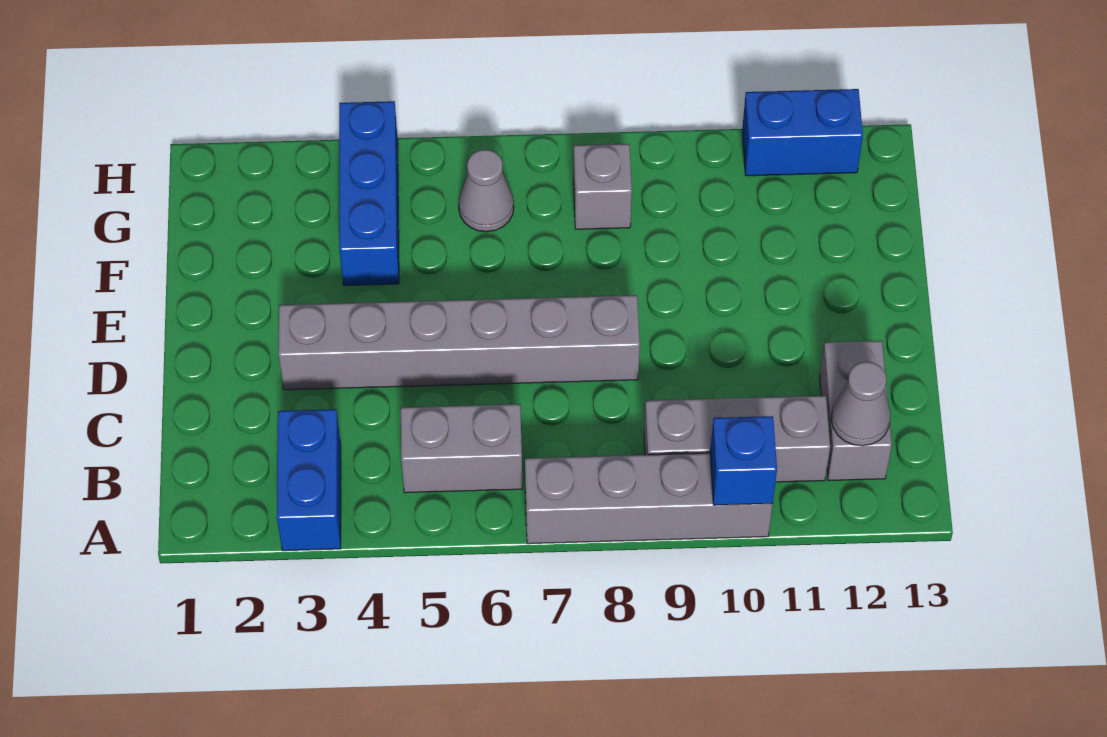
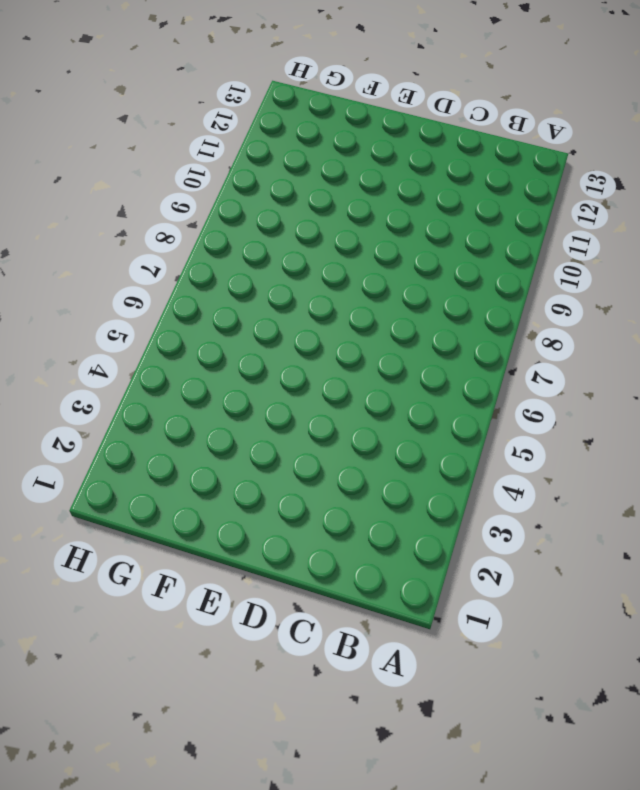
none -> blue brick A3:B3 level 1
none -> grey brick A7:A10 level 1
none -> grey brick B5:B6 level 1

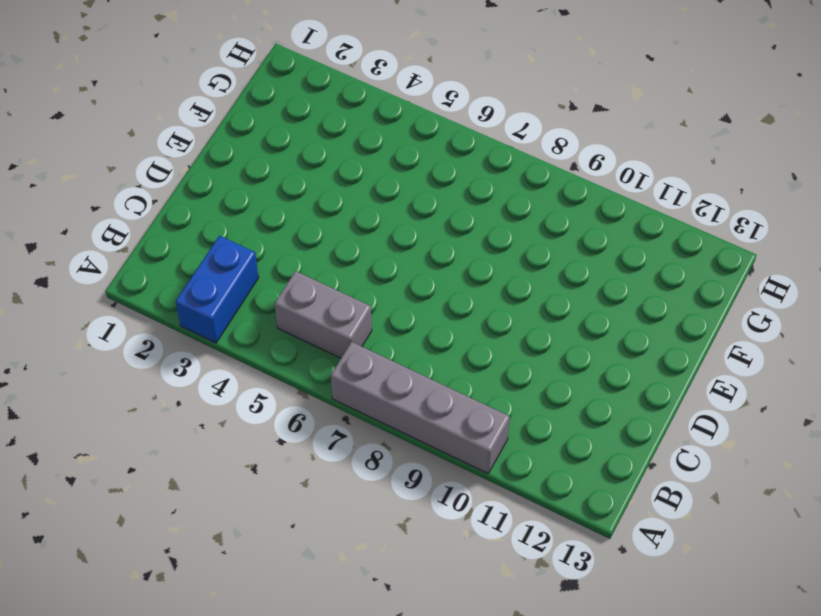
none -> grey brick B9:B11 level 1
none -> grey brick B12:C12 level 1
none -> grey brick D3:D8 level 1

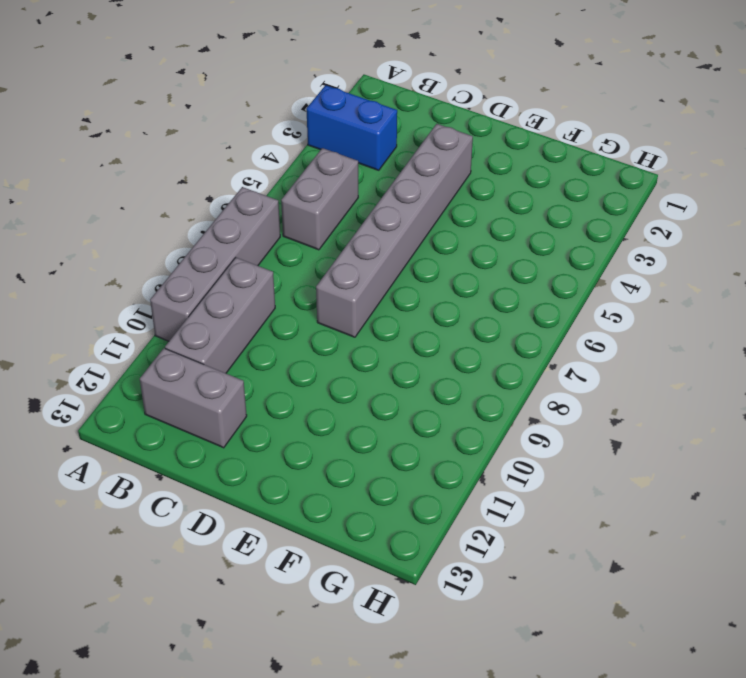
none -> blue brick F4:H4 level 1
none -> grey cone G6 level 1
none -> grey brick G8 level 1

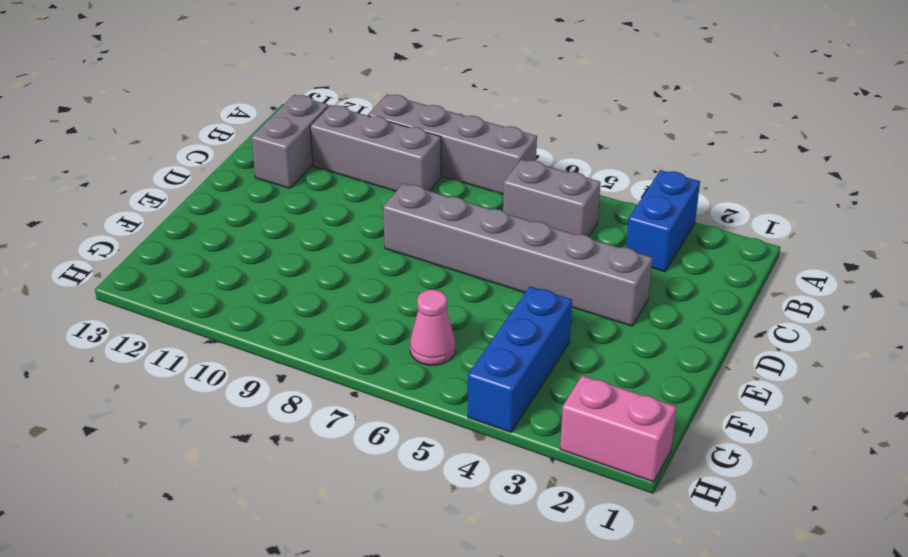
pink cone G6 level 1 -> grey cone G6 level 1
pink brick H1:H2 level 1 -> none
none -> grey brick G8 level 1
none -> blue brick H11:H12 level 1
none -> blue brick A10 level 2

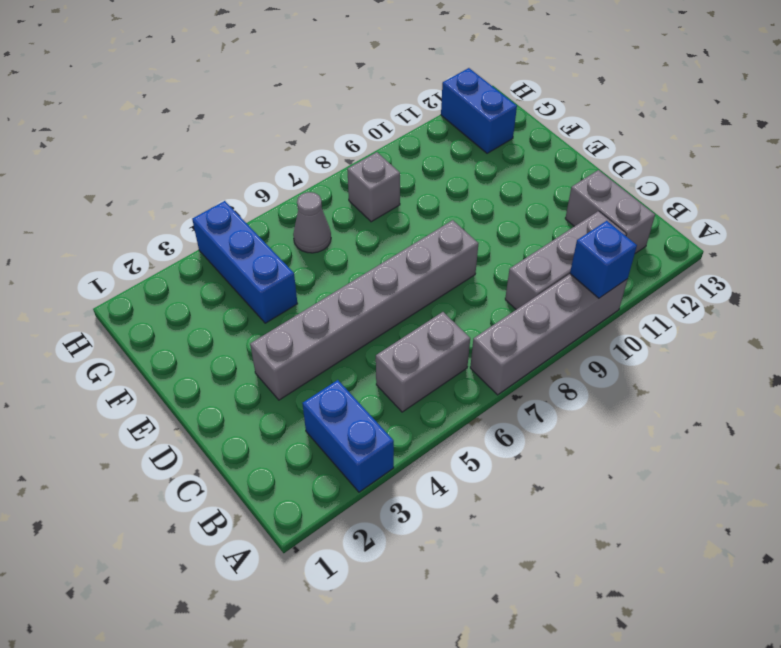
blue brick G12:H12 level 1 -> blue brick H11:H12 level 1
none -> grey cone B12 level 2

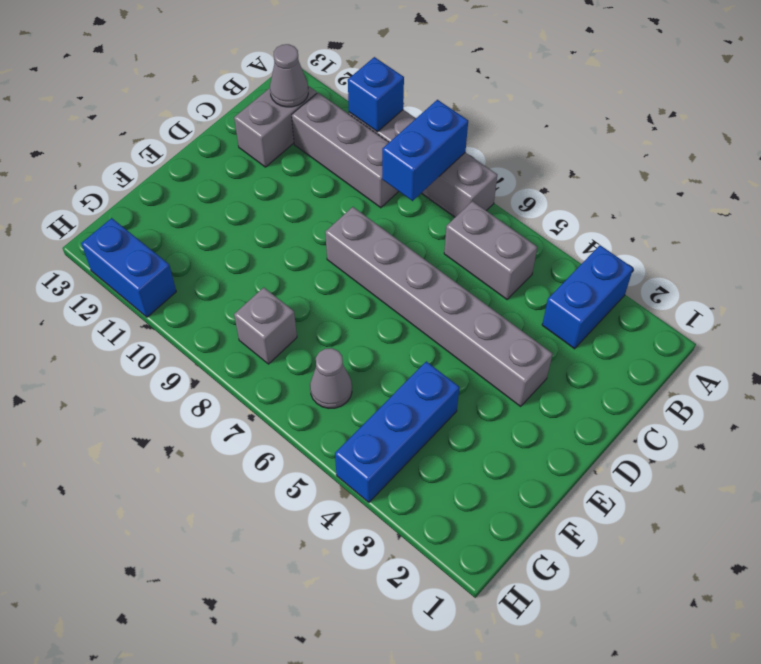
blue brick A8:B8 level 2 -> none

